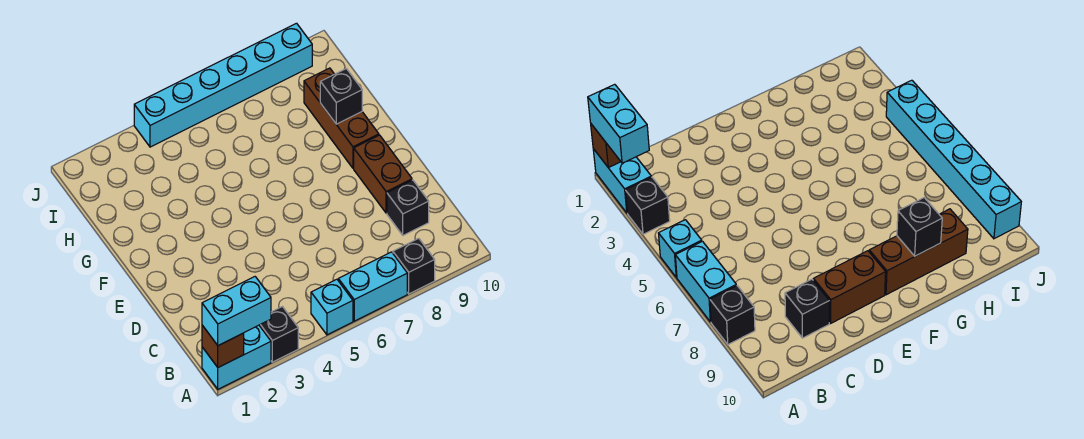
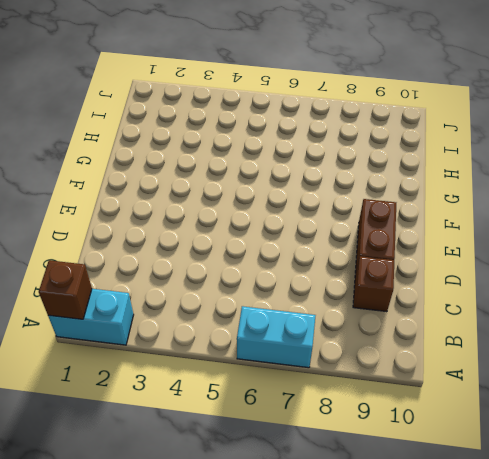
brown brick C9 level 1 -> black brick C9 level 1
none -> black brick A3 level 1
none -> cyan brick A5 level 1
none -> black brick A8 level 1

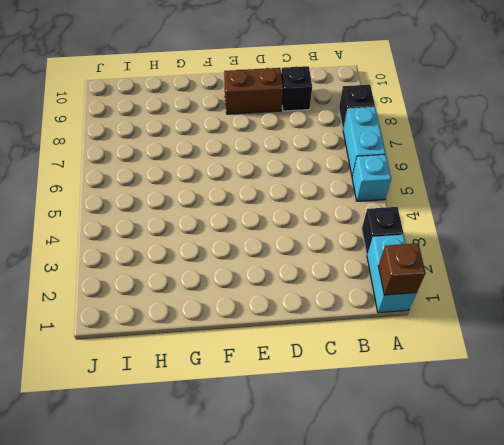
none -> brown brick F9:H9 level 1
none -> cyan brick J4:J9 level 1
none -> black brick G9 level 2

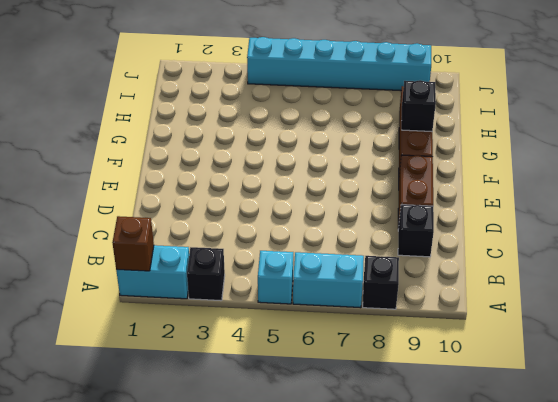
none -> cyan brick A1:A2 level 3

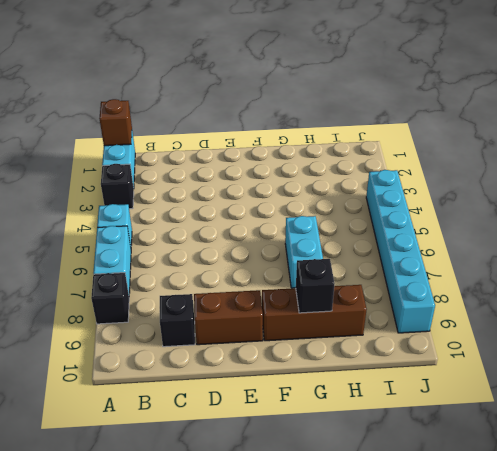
cyan brick G6:G7 level 1 -> cyan brick A1:A2 level 3

